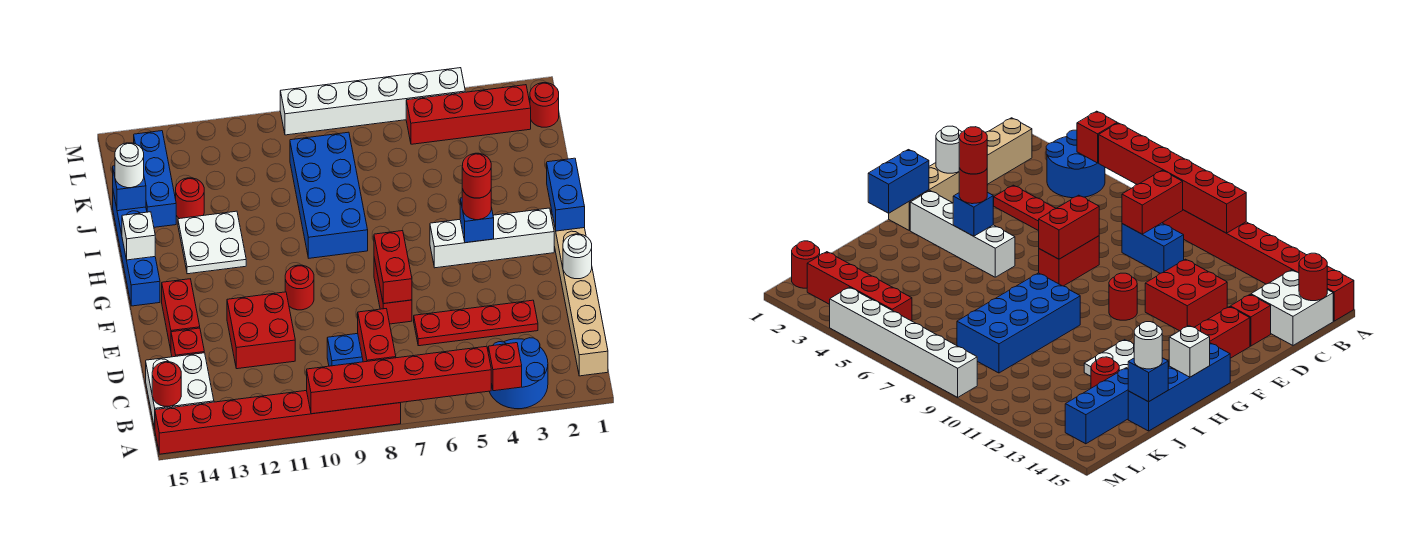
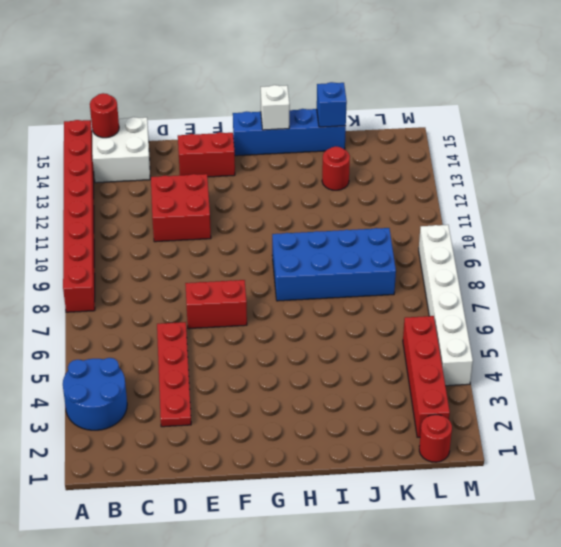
none -> tan brick B1:G1 level 1
none -> blue brick C8:C9 level 1
none -> red brick D14 level 1
none -> red round brick F10 level 1

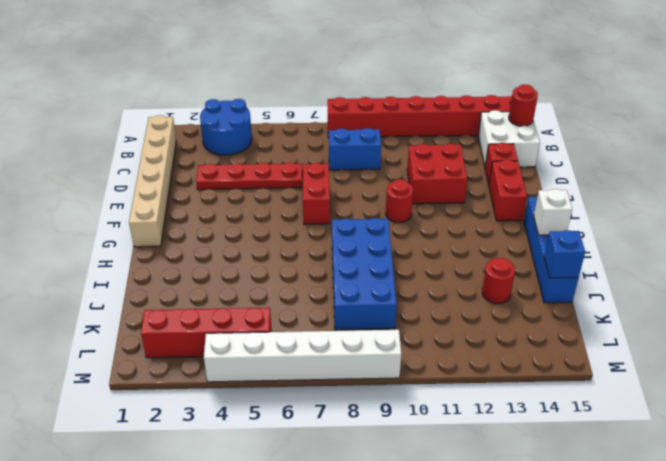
none -> white brick G2:G5 level 1
none -> white plate H12:I13 level 1
none -> blue brick J14:L14 level 1
none -> red round brick L1 level 1

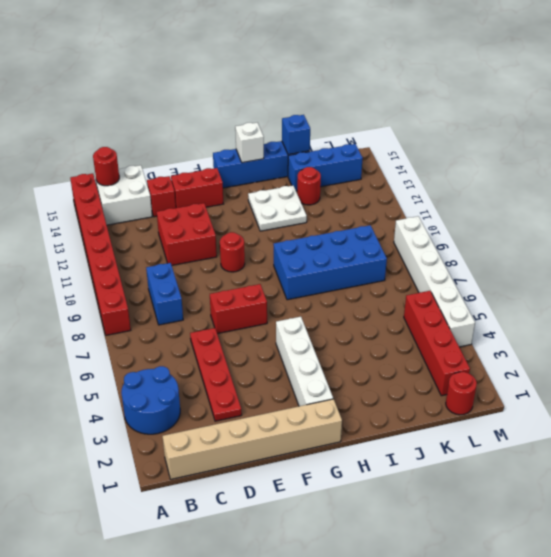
none -> red brick A4 level 2
none -> red brick A5:A10 level 2
none -> red brick B8:C8 level 2
none -> white round brick E1 level 2

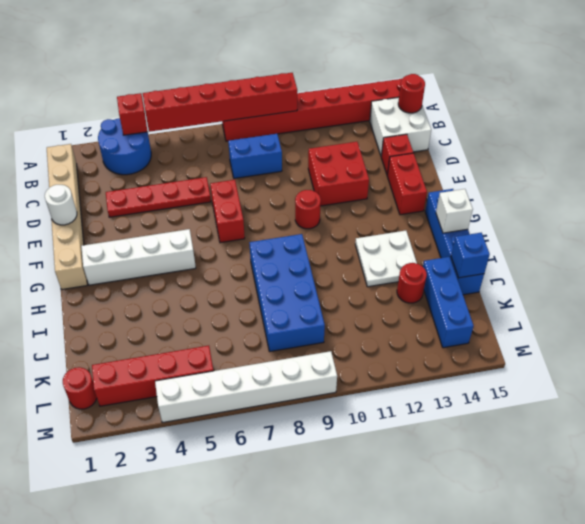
none -> red brick B8:C8 level 2
none -> red brick E7:F7 level 2
none -> blue brick G1:H1 level 2
none -> blue brick G4 level 2

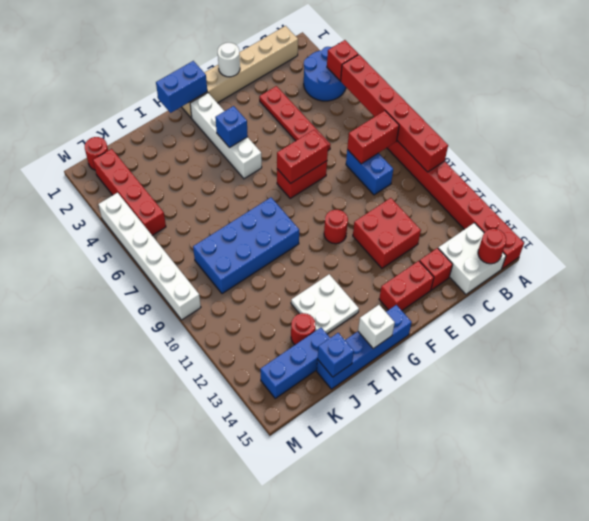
none -> red round brick G4 level 3
none -> white round brick J15 level 3
none -> red round brick G4 level 4

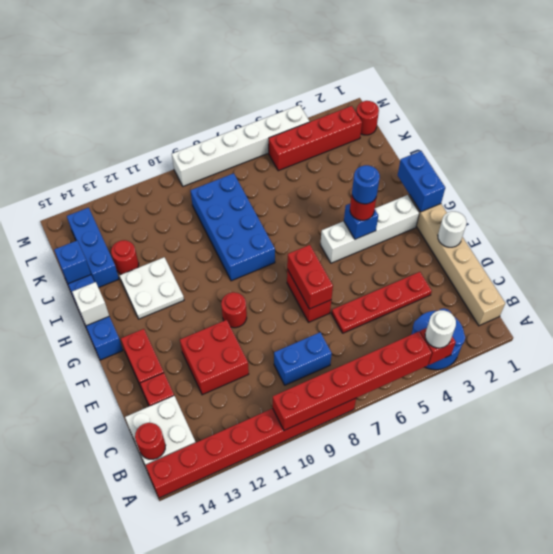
white round brick A4 level 3 -> white round brick J15 level 3
blue round brick G4 level 4 -> red round brick G4 level 4
none -> red brick B8:C8 level 2

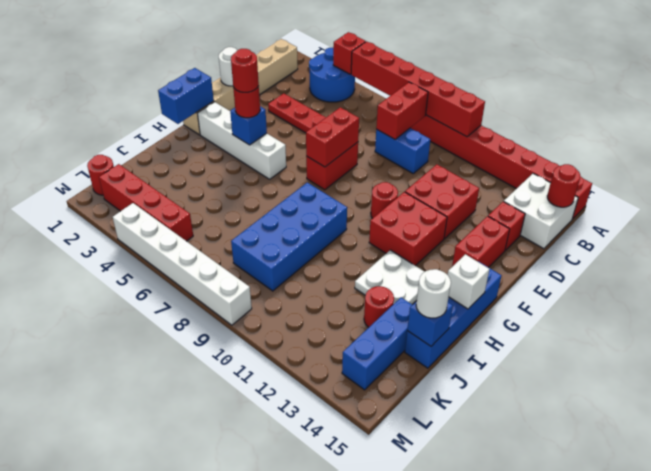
red brick F11:G12 level 1 -> none

